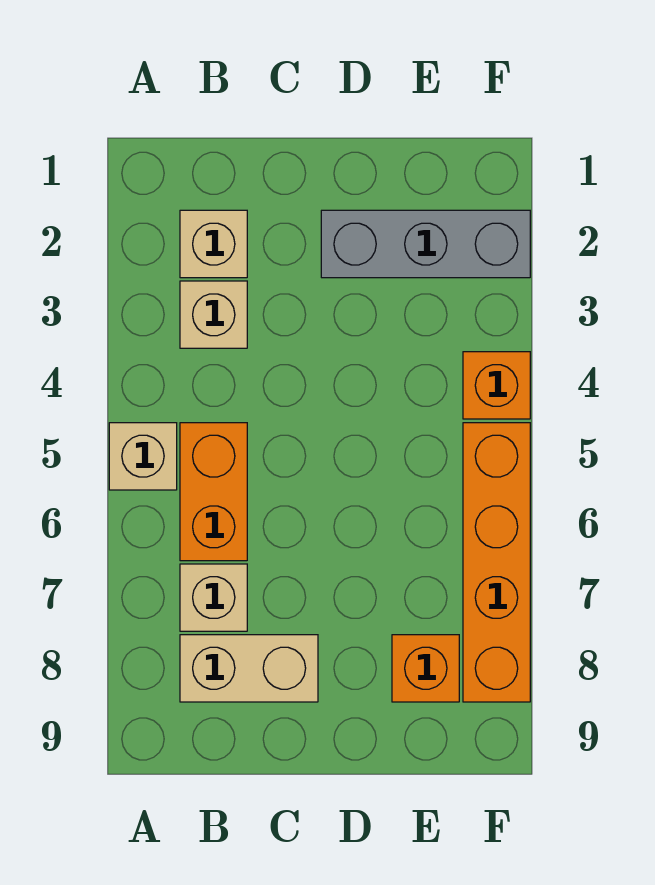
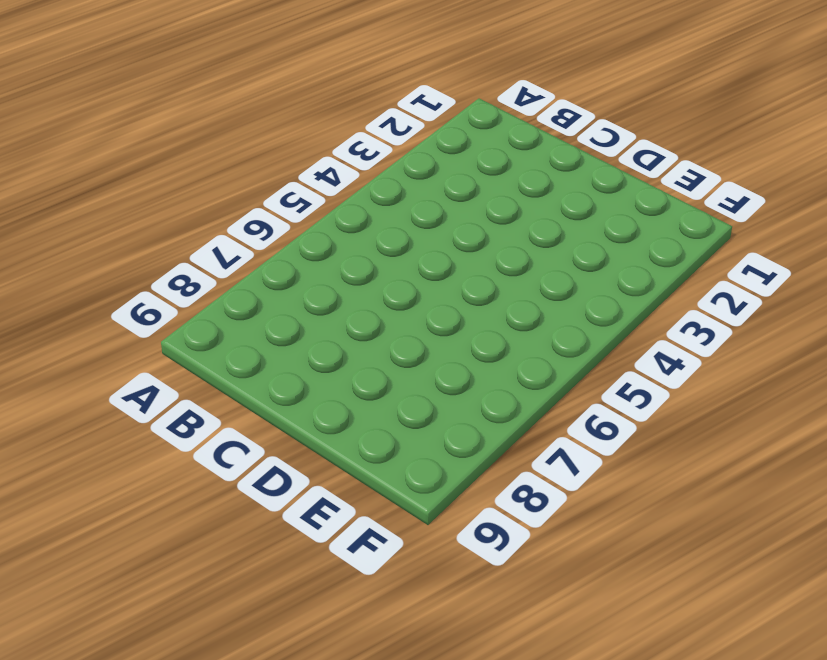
none -> tan brick A5 level 1
none -> tan brick B2 level 1

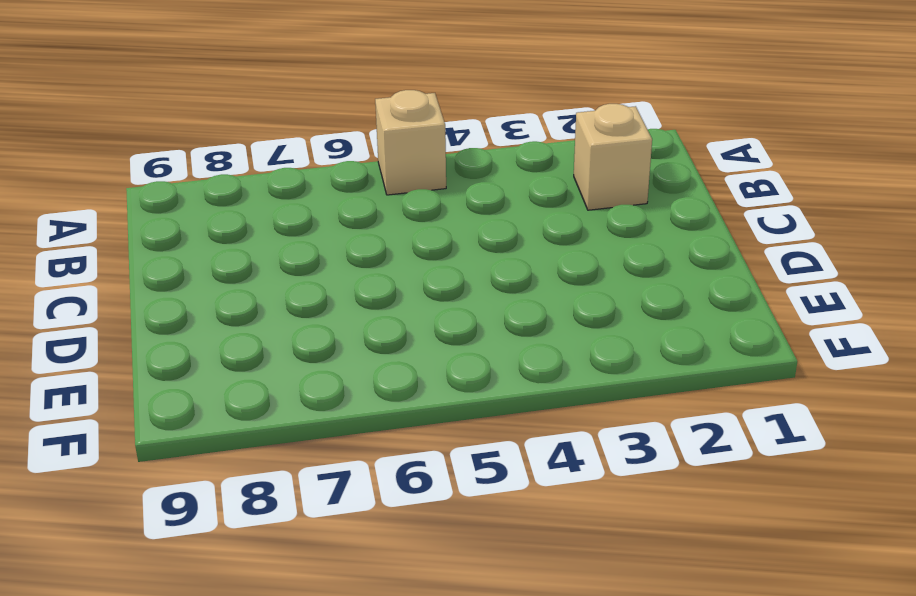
none -> tan brick B3 level 1
none -> orange brick B5:B6 level 1

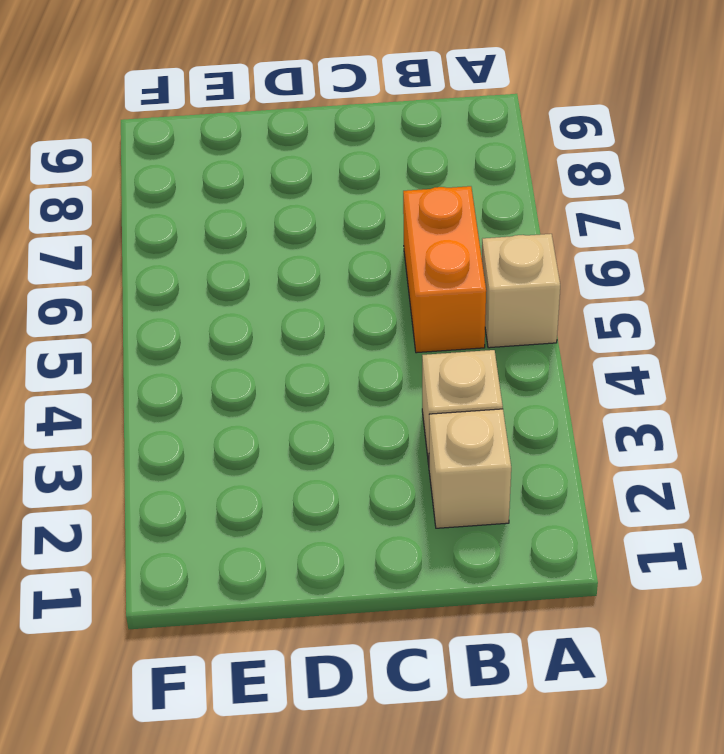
none -> tan brick B7 level 1
none -> tan brick B8:C8 level 1

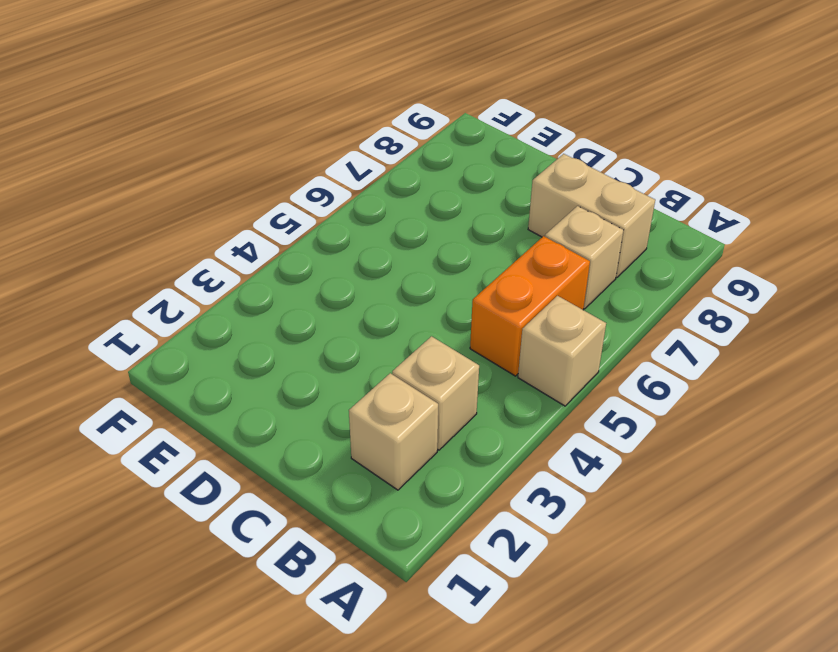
none -> grey brick D2:F2 level 1
none -> orange brick E8 level 1

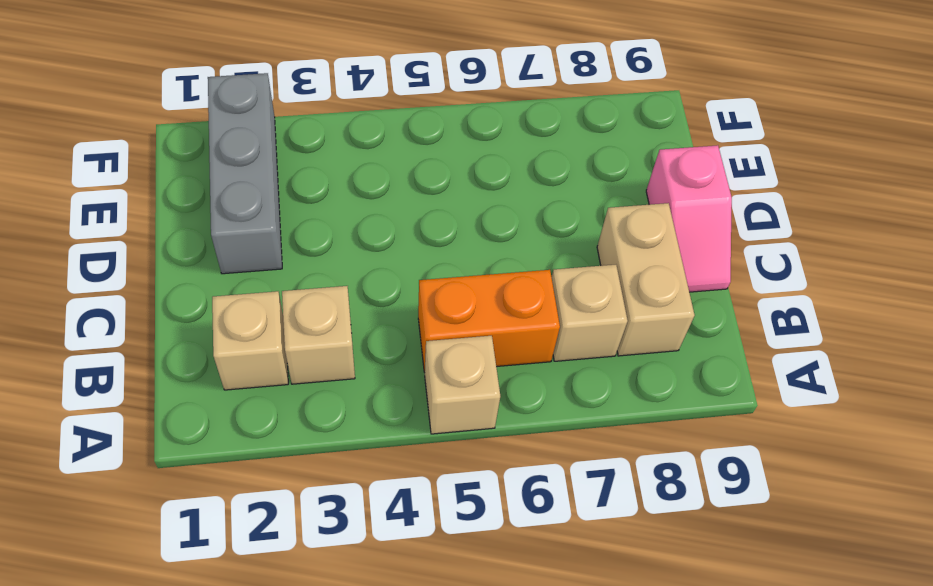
pink slope C9:D9 level 1 top D -> none
none -> orange brick E8 level 1
none -> orange brick F4 level 1

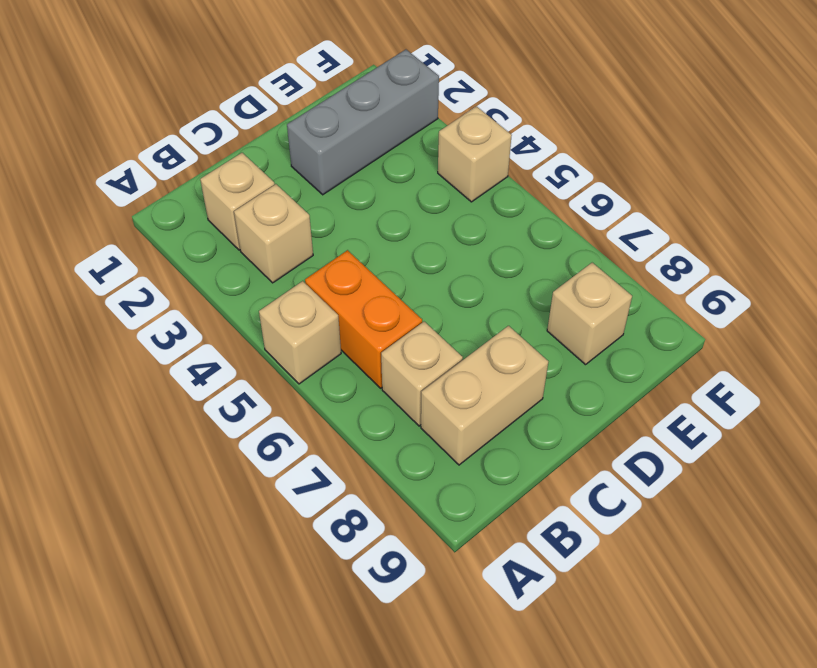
tan brick E8 level 1 -> orange brick E8 level 1
tan brick F4 level 1 -> orange brick F4 level 1
none -> orange brick F5:F8 level 1

